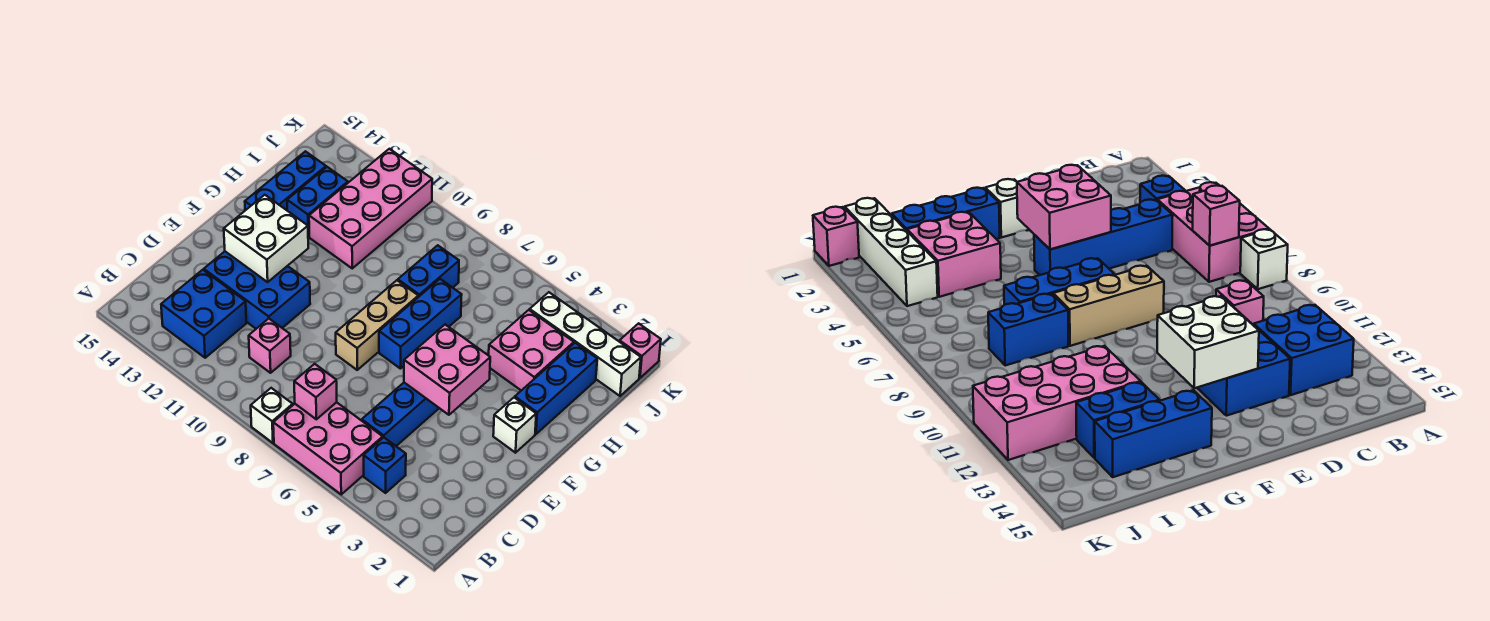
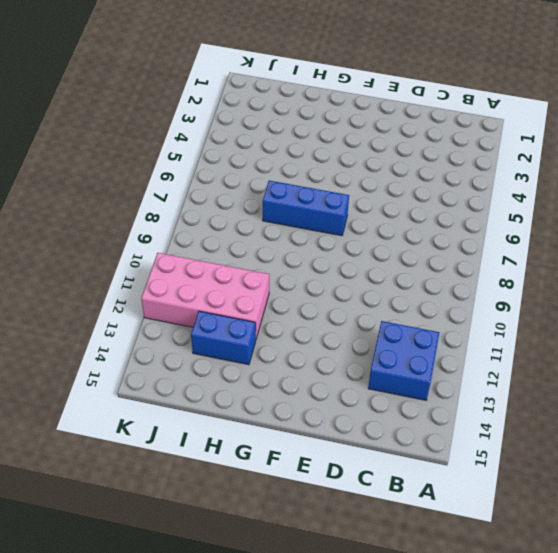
none -> pink brick A5:B7 level 1
none -> white brick A8 level 1
none -> blue brick B4 level 1

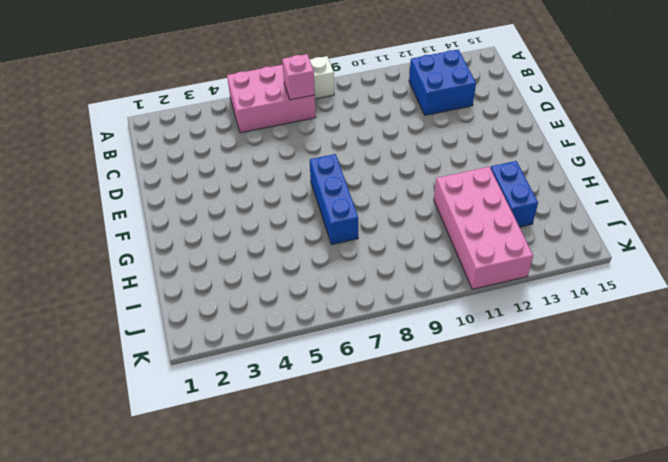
none -> blue brick B4 level 1
none -> blue brick C5:F5 level 1
none -> pink brick C10 level 1

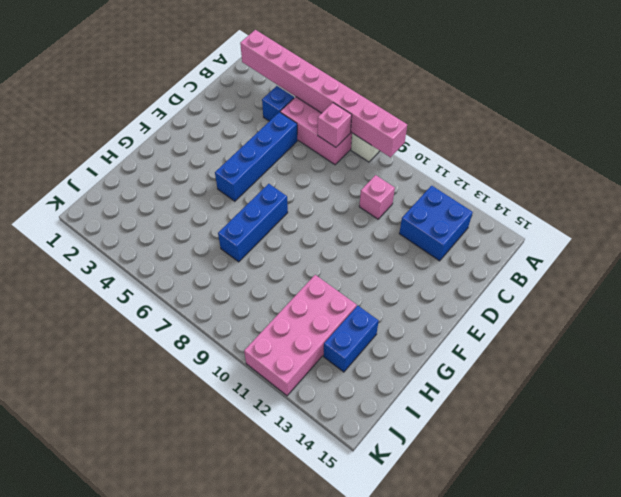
pink brick A2:A9 level 2 -> none
none -> blue brick D11:E13 level 1
none -> tan brick E8:G8 level 1
none -> white brick F2 level 1

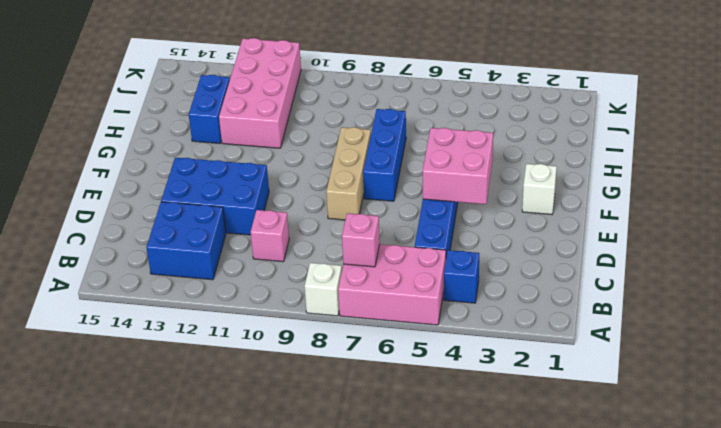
none -> blue brick G2:I2 level 1
none -> blue brick G14:I14 level 1
none -> pink brick H3:I4 level 1

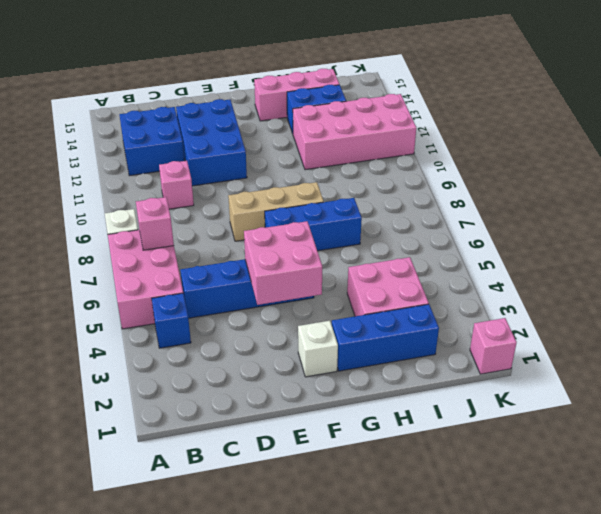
pink brick G14:I14 level 1 -> blue brick G14:I14 level 1
none -> blue brick H8:I8 level 1
none -> white brick J1:J4 level 1
none -> white brick E12:F13 level 2

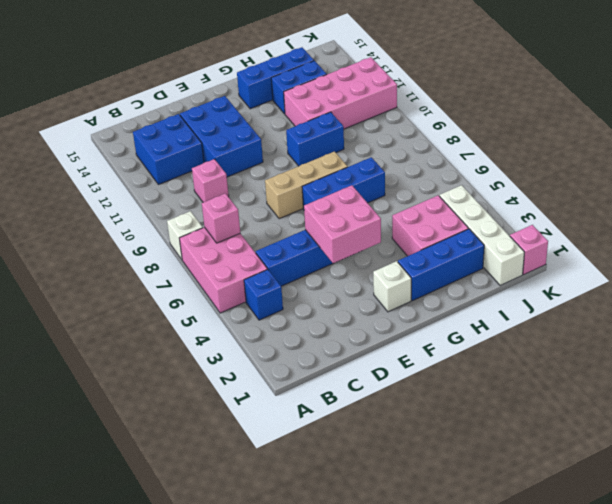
blue brick G10:H10 level 1 -> blue brick H8:I8 level 1
none -> white brick E12:F13 level 2

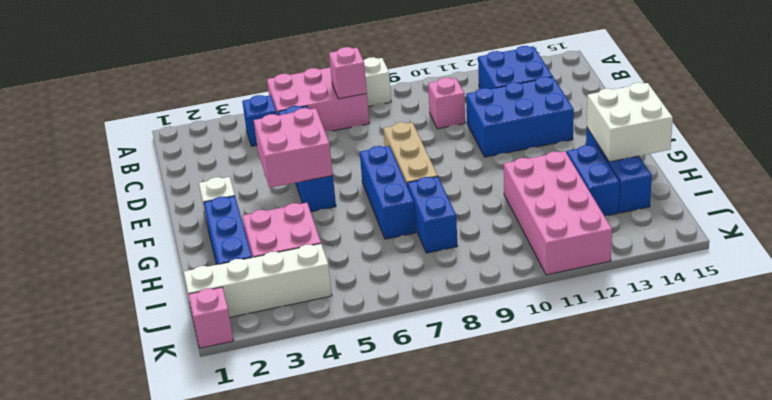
white brick G14:H15 level 2 -> white brick E12:F13 level 2

